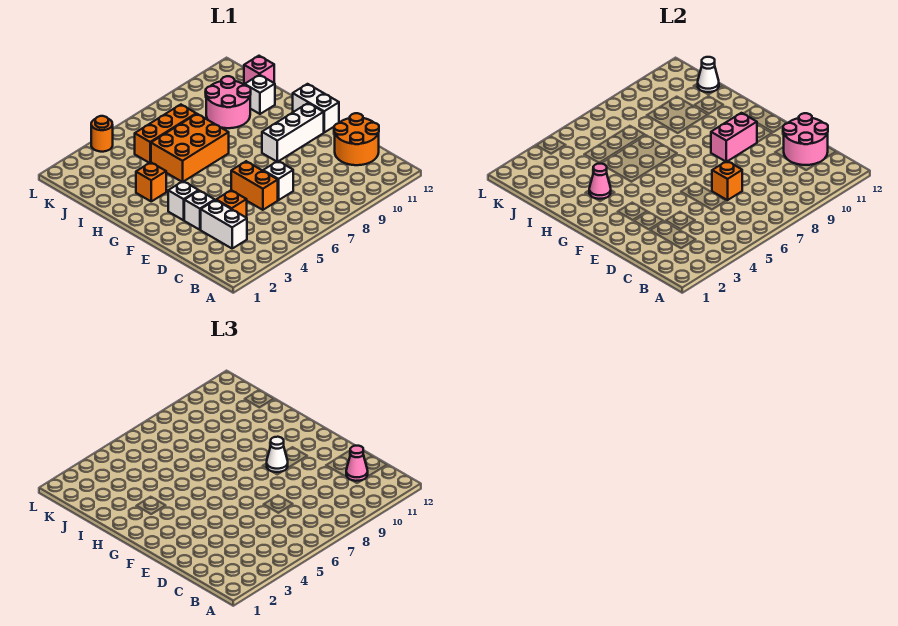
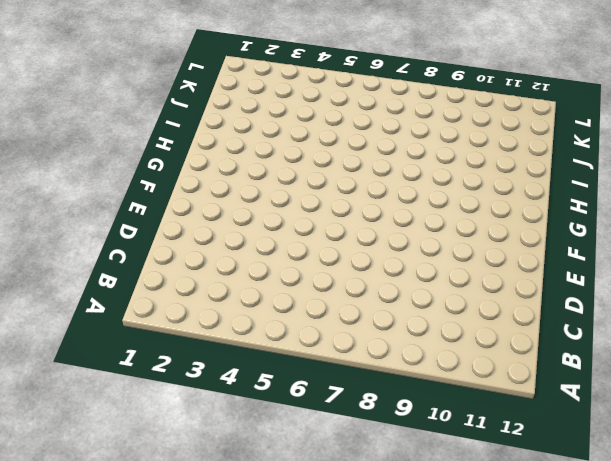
none -> white brick C3:D3 level 1
none -> orange round brick C11:D12 level 1
none -> orange brick D4 level 1

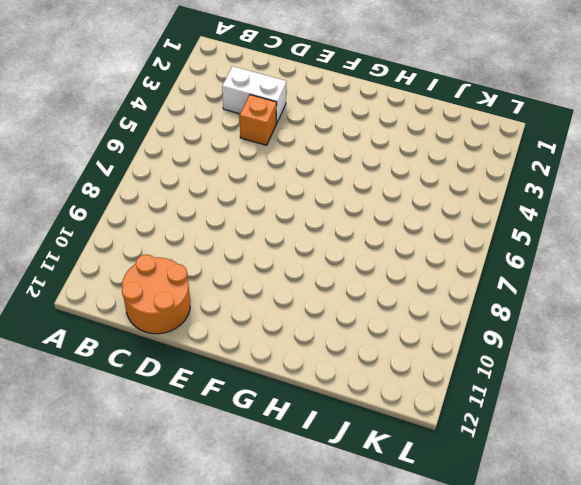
none -> orange brick D6:E6 level 1
none -> white brick D7 level 1
none -> white brick E3 level 1

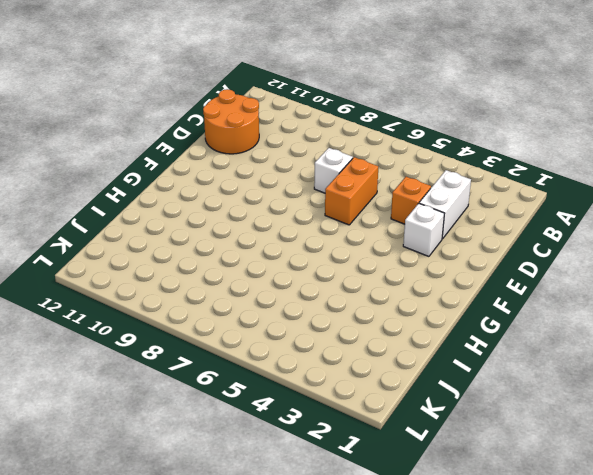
none -> white brick F3 level 1
none -> white brick F9:F11 level 1
none -> white brick F12:G12 level 1

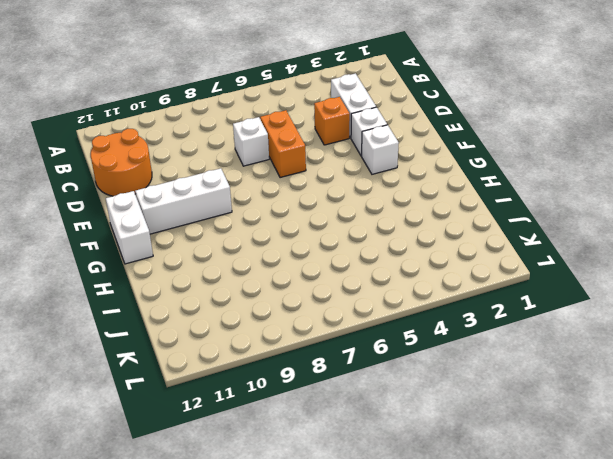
none -> orange brick H3 level 1
none -> orange brick H5:I7 level 1
none -> pink round brick I9:J10 level 1

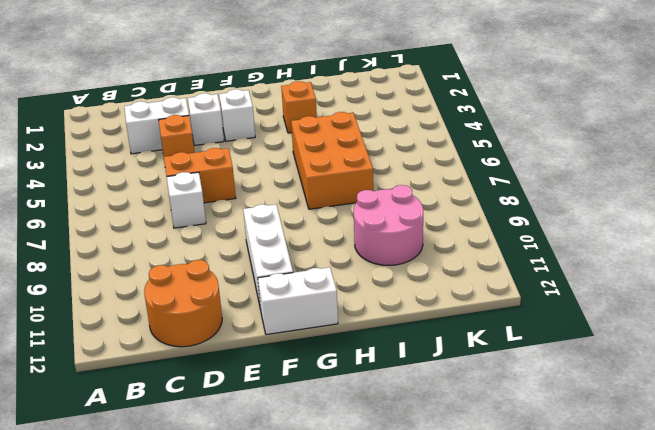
none -> white brick I11 level 1
none -> orange brick J5:J7 level 1
none -> pink brick J12 level 1

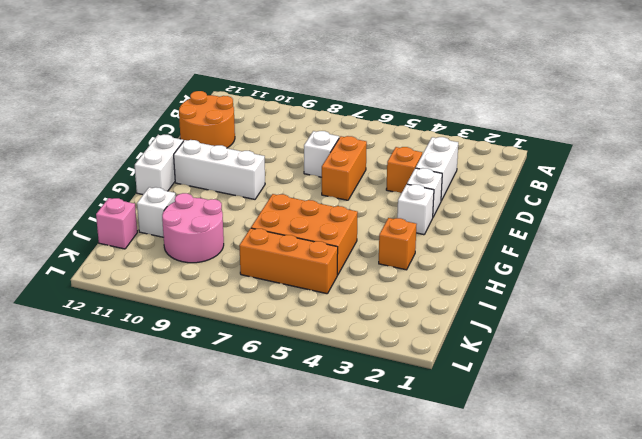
none -> orange round brick L4 level 1
none -> pink round brick C11:D12 level 2
none -> orange brick D7 level 2

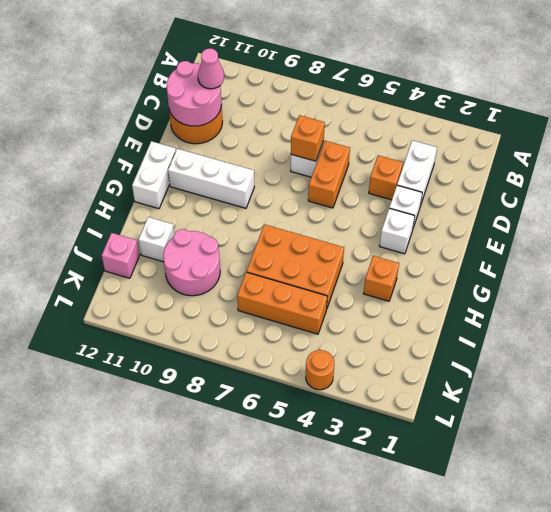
none -> pink brick F9:F10 level 2
none -> pink cone H3 level 2
none -> white cone J12 level 2

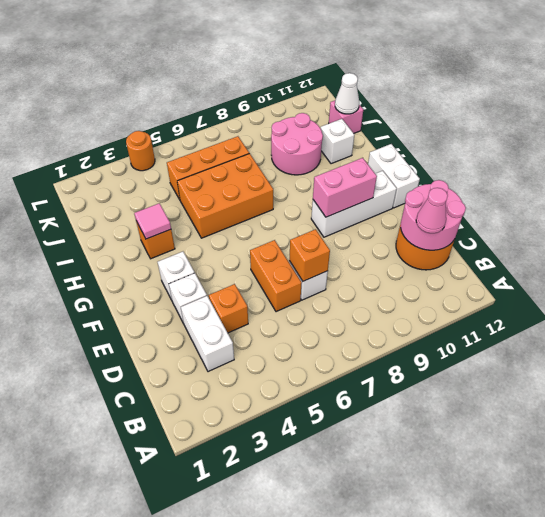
pink tile H3 level 2 -> pink cone H3 level 2
none -> white cone F9 level 3

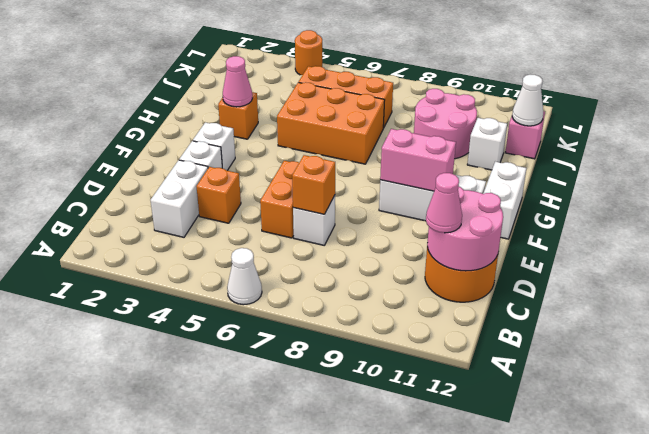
white cone A6 level 1 -> white cone F9 level 3

